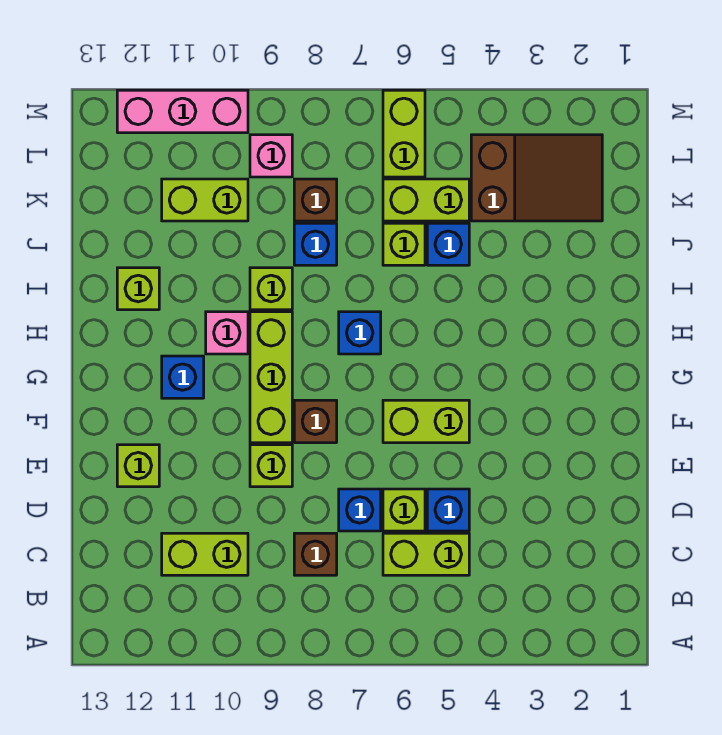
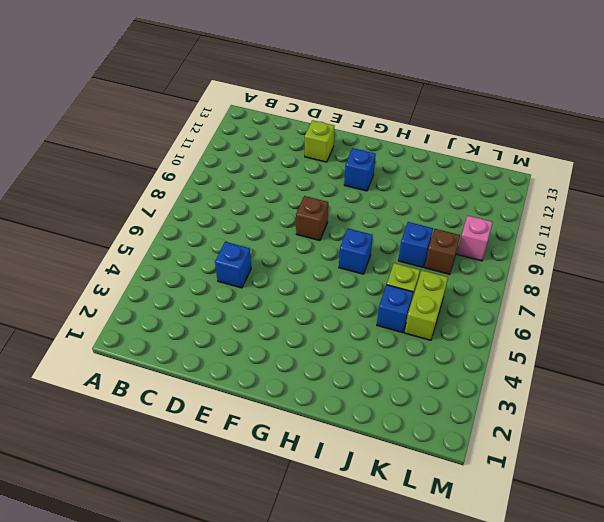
none -> lime brick C5:C6 level 1
none -> brown brick C8 level 1
none -> lime brick C10:C11 level 1

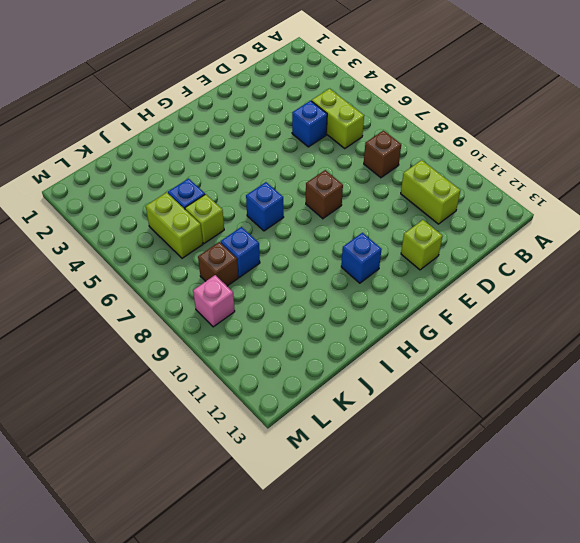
none -> lime brick D6 level 1
none -> blue brick D7 level 1
none -> lime brick E9 level 1

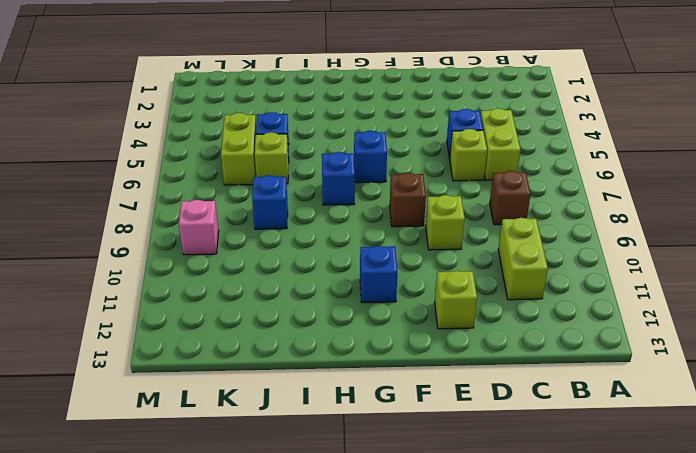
blue brick G6 level 1 -> blue brick D7 level 1
none -> lime brick F5:F6 level 1
none -> lime brick F9:H9 level 1
none -> pink brick H10 level 1

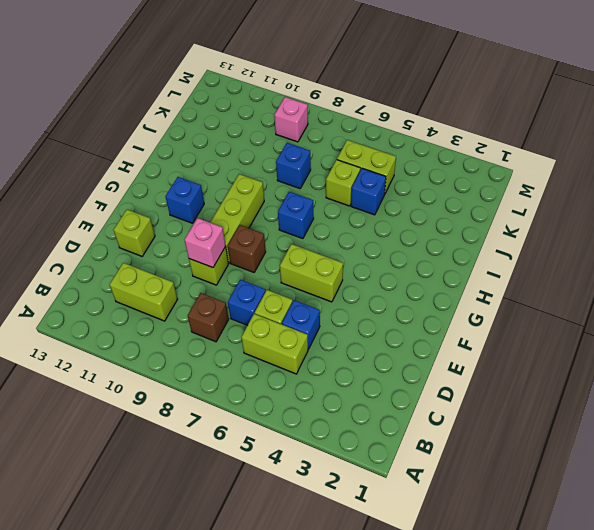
pink brick E9 level 2 -> pink brick H10 level 1
none -> lime brick I9 level 1
none -> lime brick I12 level 1
none -> brown slope K2:L4 level 1 top 4

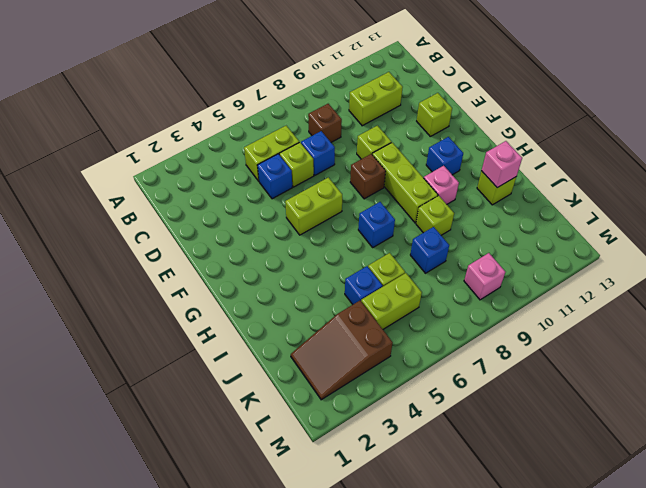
pink brick I12 level 2 -> none
none -> brown brick K8 level 1
none -> lime brick K10:K11 level 1
none -> lime brick L6:M6 level 1

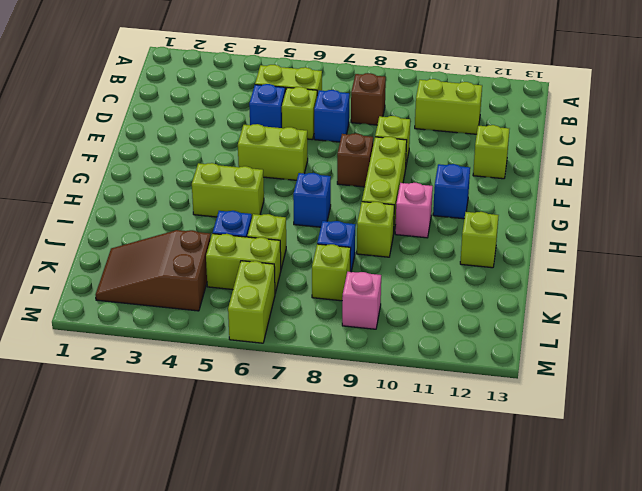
lime brick H4:H5 level 1 -> lime brick K10:K11 level 1
lime brick K8 level 1 -> brown brick K8 level 1
none -> pink brick M10:M12 level 1

